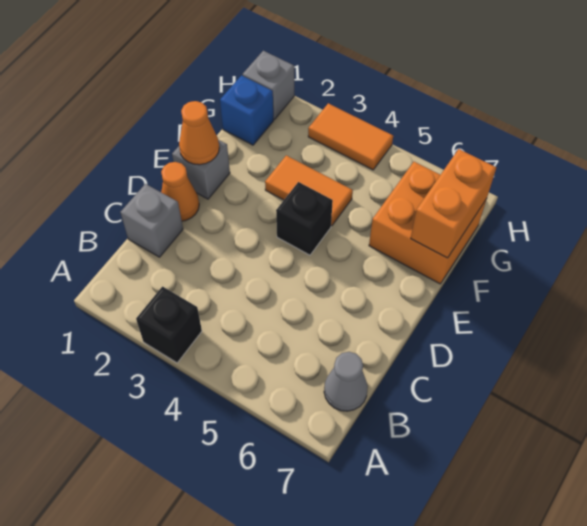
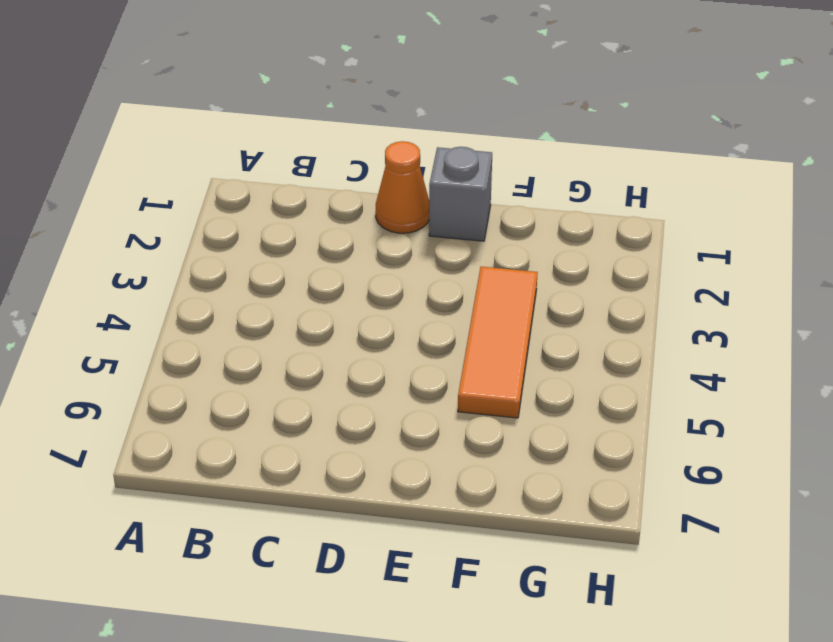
orange tile F3:F5 level 1 -> orange tile F3:F4 level 1
none -> black brick A3 level 1
none -> grey cone B7 level 1
none -> grey brick C1 level 1

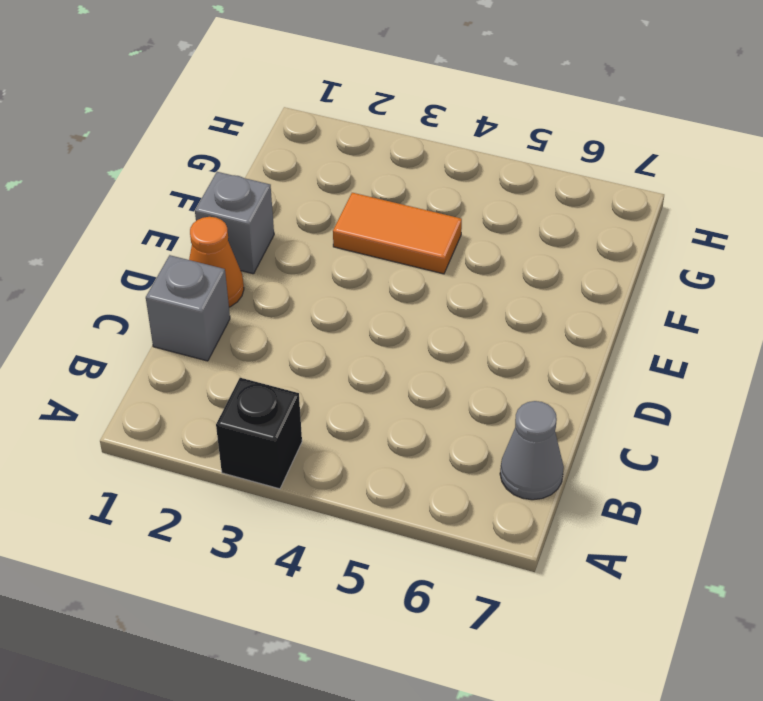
none -> black brick E4 level 1
none -> orange brick F6:G7 level 1
none -> blue brick G1 level 1

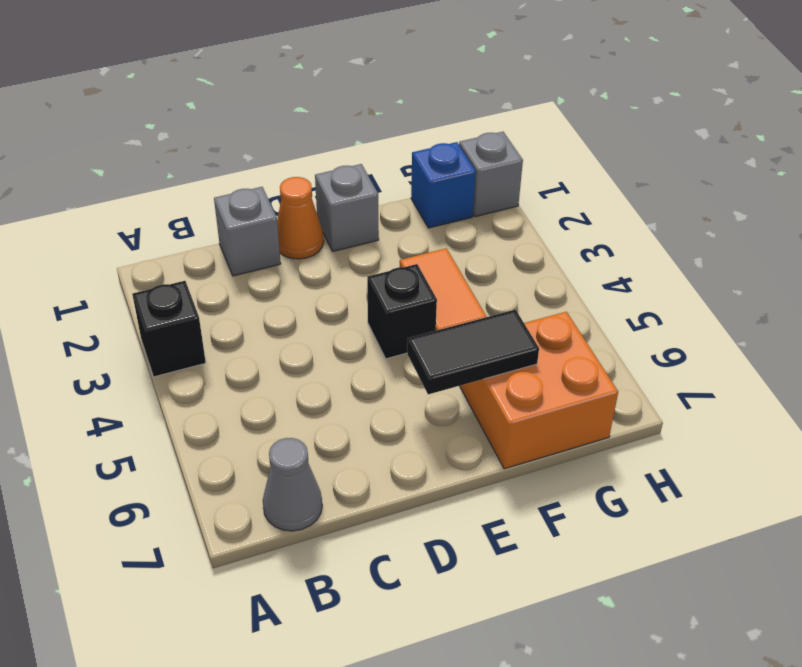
black tile E6:F6 level 2 -> none
none -> orange tile H3:H4 level 1
none -> orange cone E1 level 2
none -> orange brick F7:G7 level 2

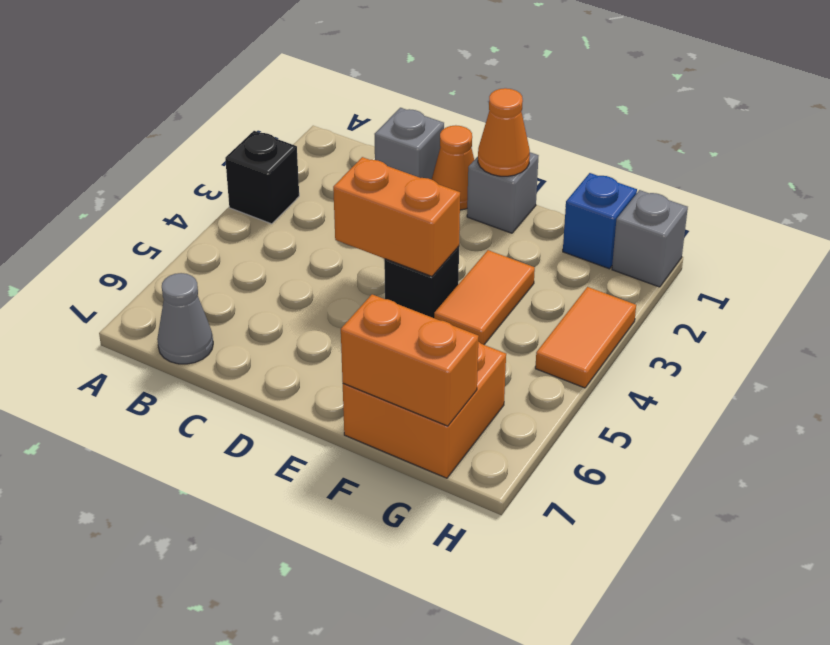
orange brick D4:E4 level 2 -> none

